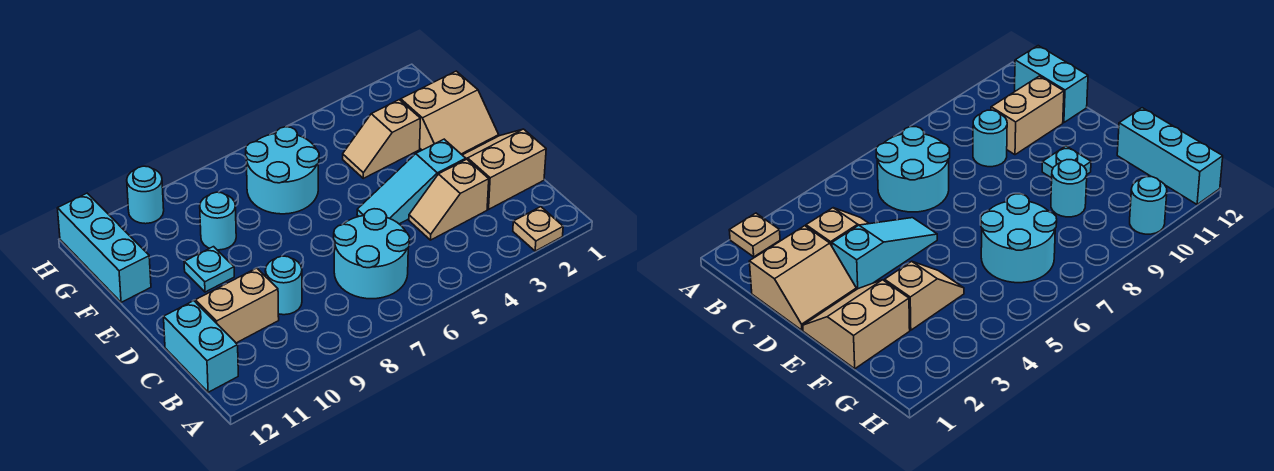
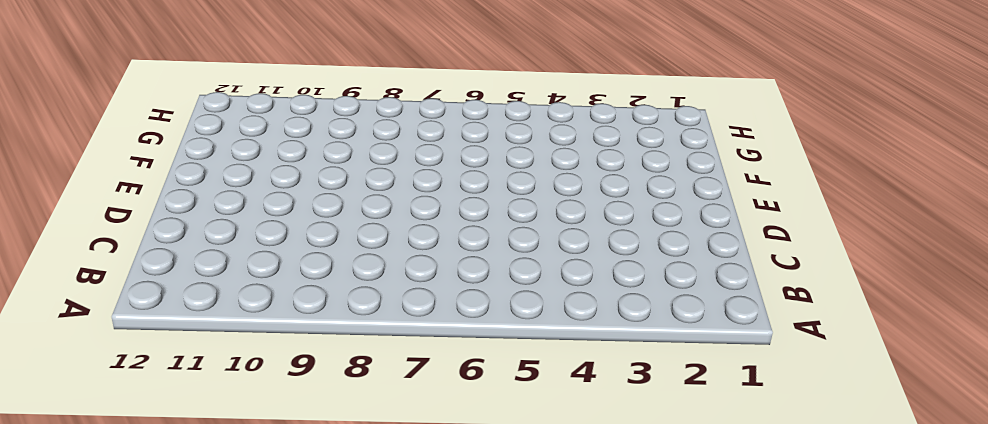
none -> tan plate A2 level 1
none -> cyan round brick B6:C7 level 1
none -> cyan brick B12:C12 level 1

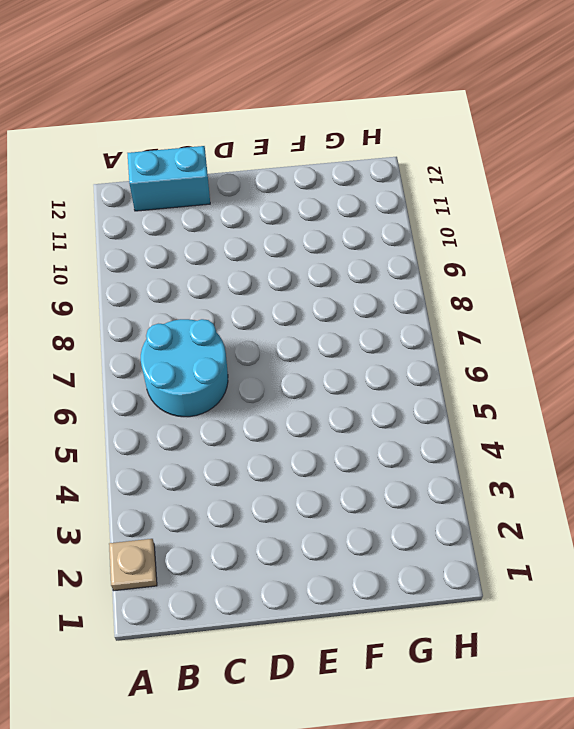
none -> tan slope C1:D2 level 1 top C
none -> tan slope C3:C4 level 1 top 3
none -> cyan round brick C9 level 1

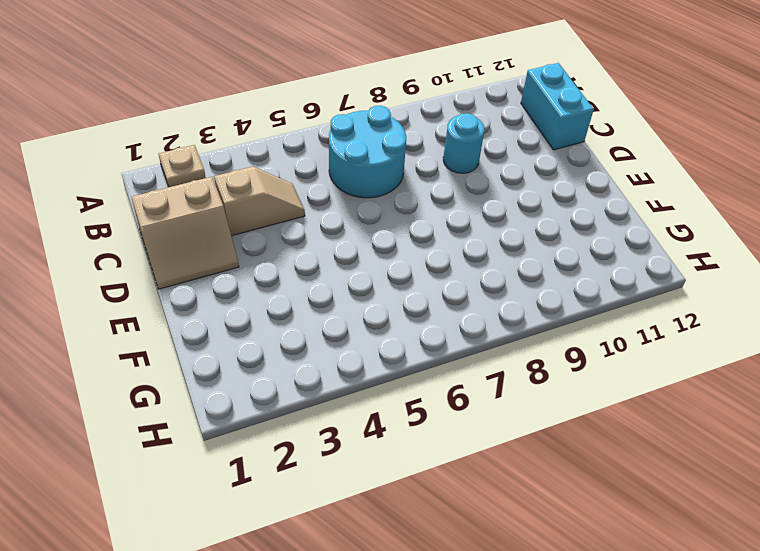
none -> tan brick C10:C11 level 1
none -> cyan slope D3:D5 level 1 top 3
none -> tan slope E1:F2 level 1 top F

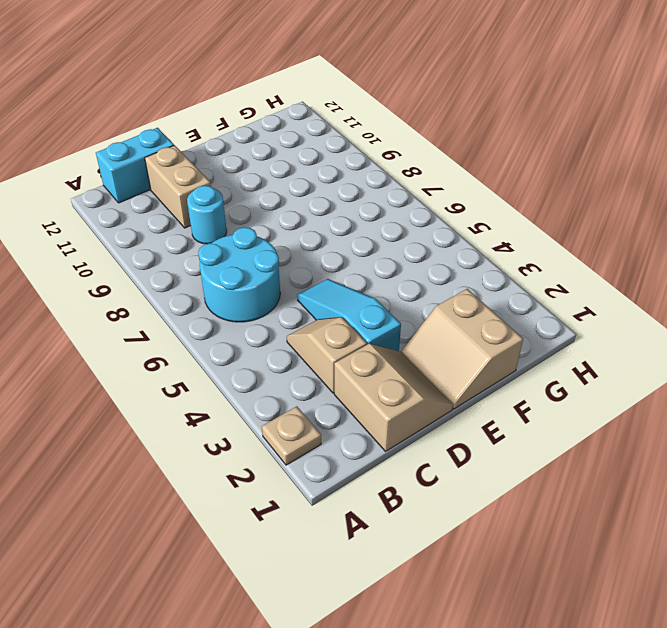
none -> cyan plate E10 level 1
none -> tan slope F3:F4 level 1 top 3
none -> cyan round brick F6:G7 level 1

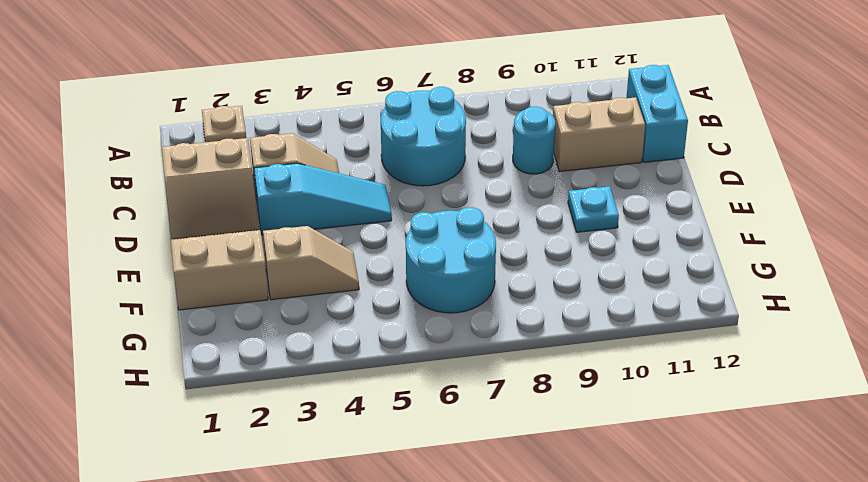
none -> cyan round brick F9 level 1
none -> cyan brick F12:H12 level 1
none -> cyan round brick H10 level 1

